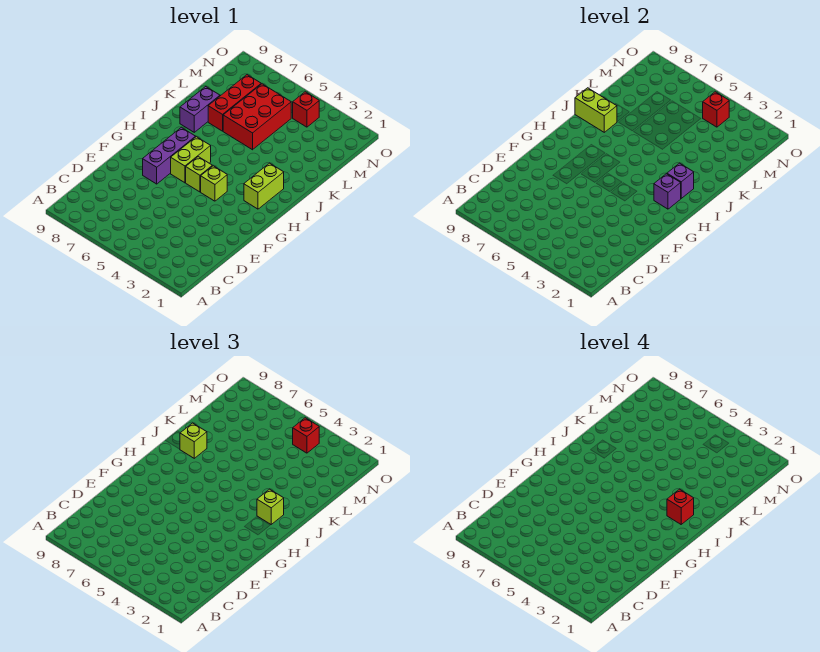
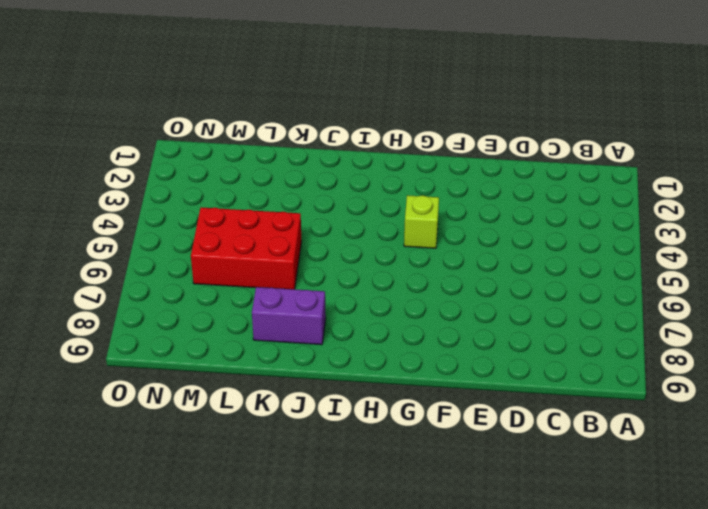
none -> purple brick F7:H7 level 1
none -> lime brick G5 level 1
none -> lime brick G6:H6 level 1

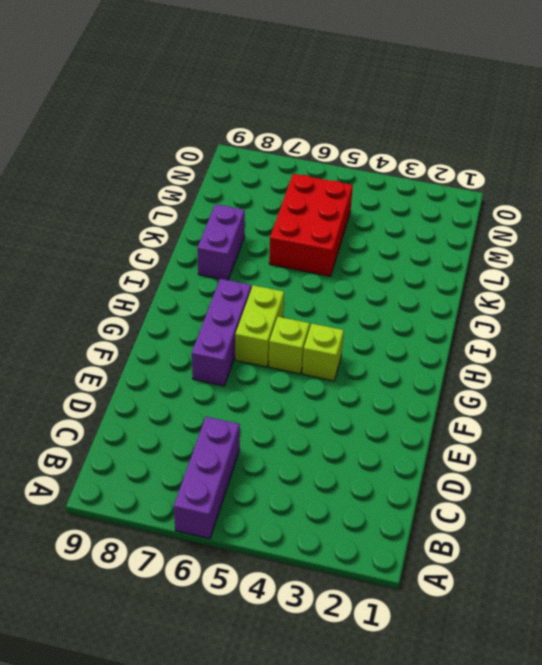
purple brick A6:C6 level 1 -> none
none -> lime brick H2:I2 level 1
none -> red brick K7:M7 level 1
none -> red brick N4 level 1

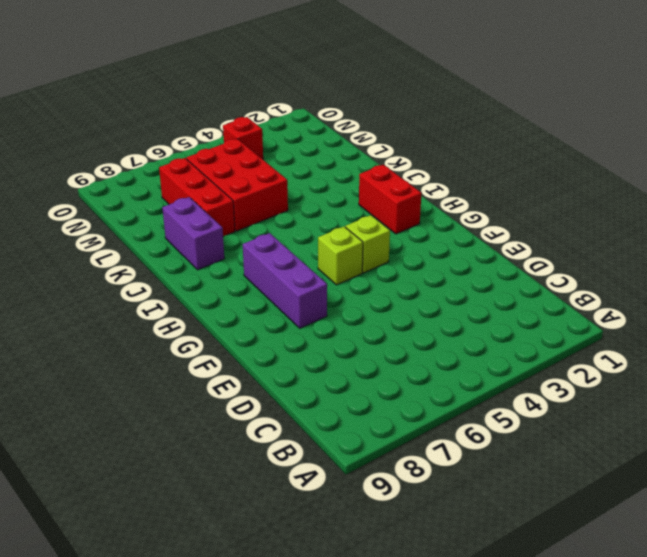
red brick H2:I2 level 1 -> lime brick H2:I2 level 1
none -> lime brick G6:H6 level 1
none -> purple brick H2 level 2
none -> purple brick I2 level 2

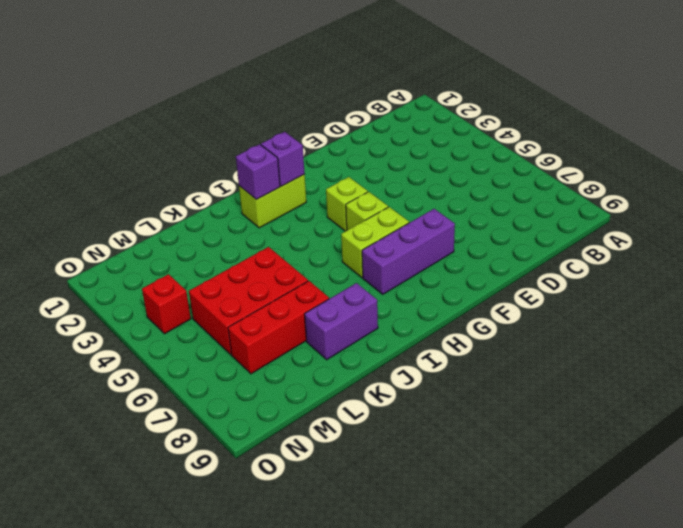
none -> lime brick J8:J9 level 2
none -> red brick N4 level 2
none -> lime brick I2 level 3

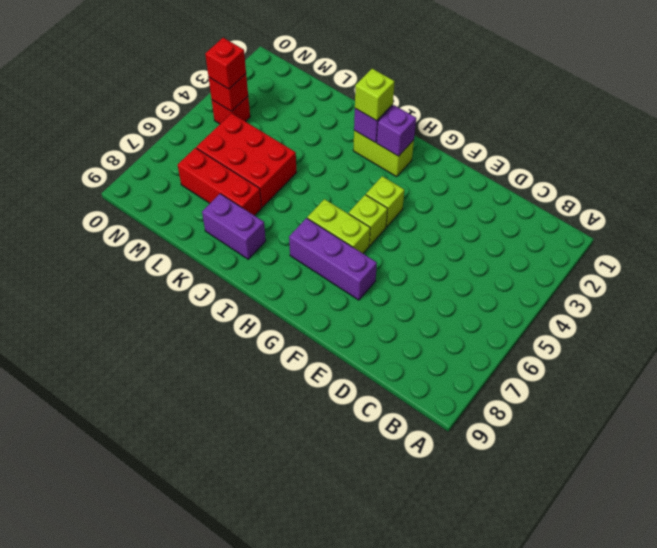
none -> lime brick J8:J9 level 2
none -> lime brick J8 level 3
none -> red brick I2 level 4

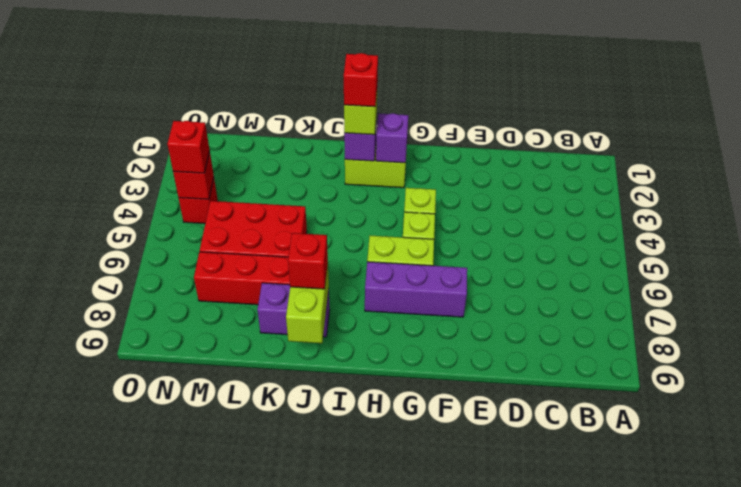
red brick J8 level 3 -> lime brick J8 level 3

